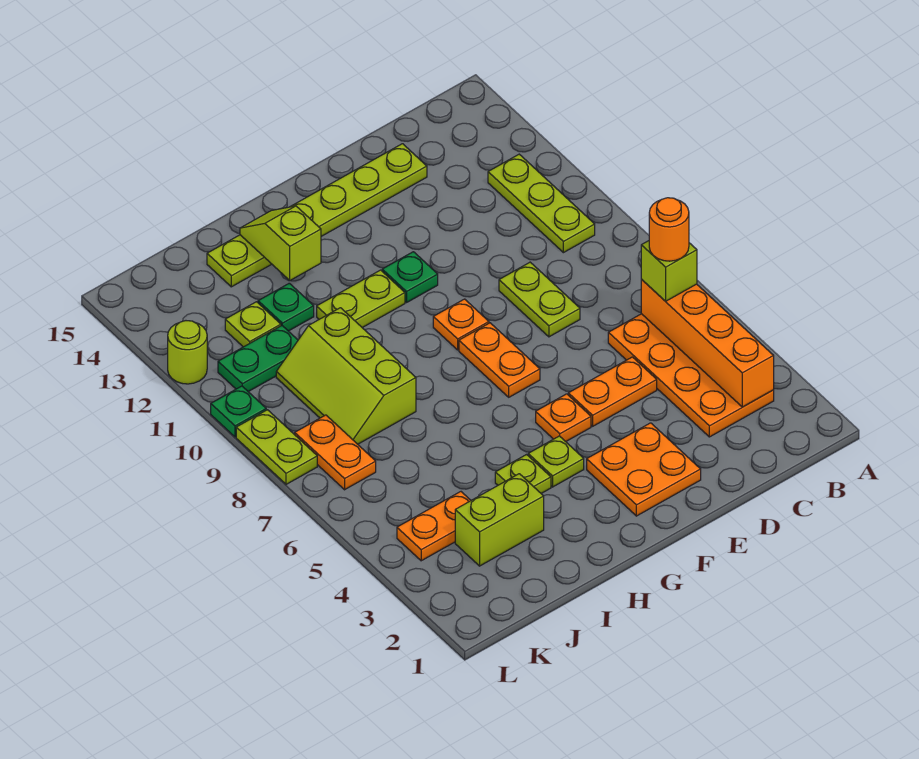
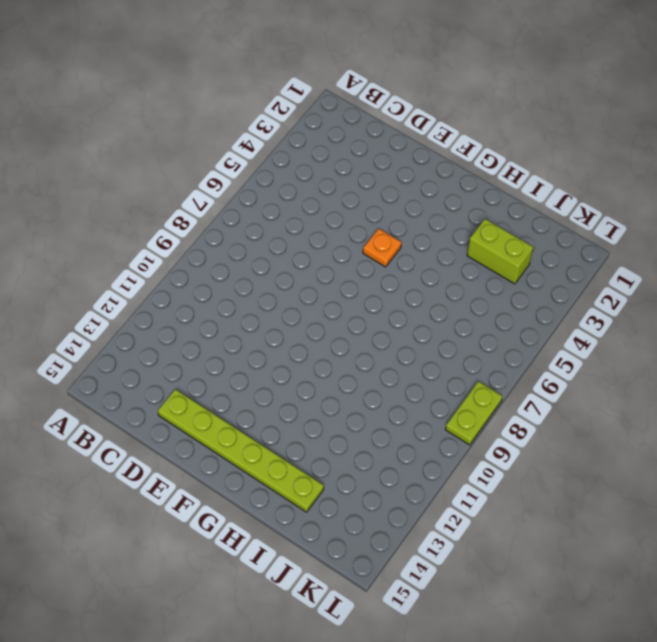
none -> orange plate B3:C6 level 1
none -> lime plate B10:B12 level 1
none -> orange plate D5:E5 level 1

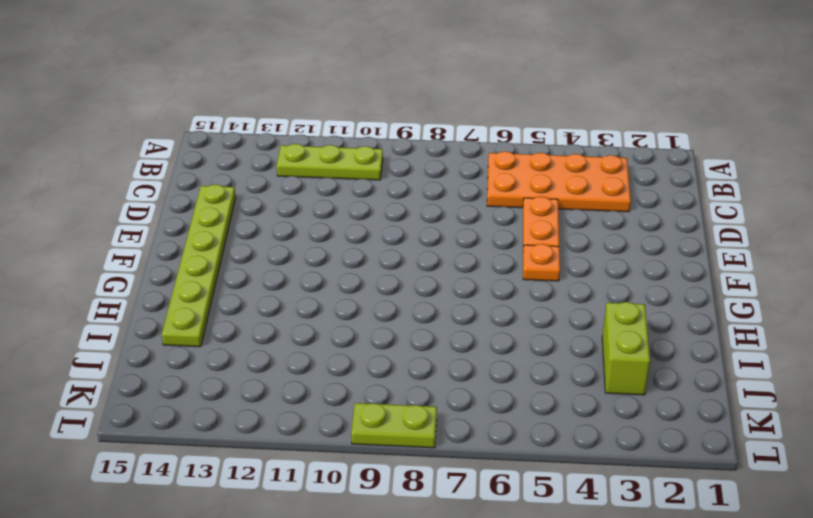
none -> lime plate D8:D9 level 1
none -> orange plate E2:F3 level 1
none -> orange plate F7:F8 level 1

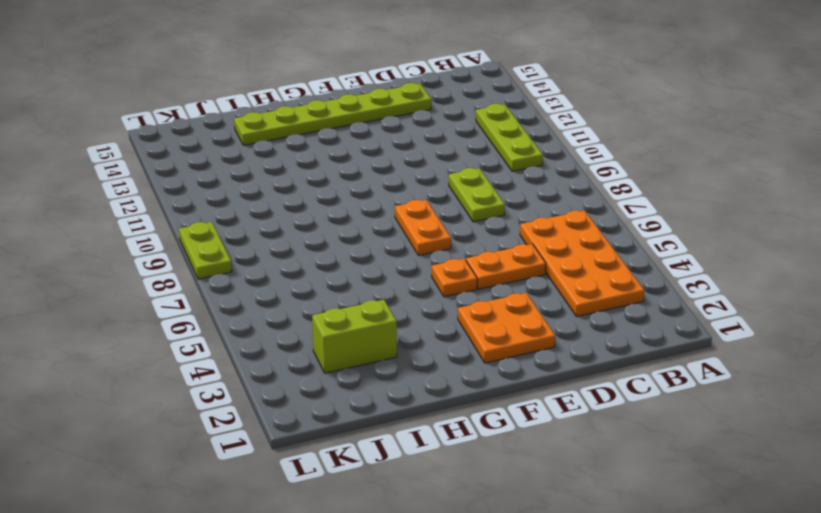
none -> orange plate F9 level 1
none -> green plate F11 level 1
none -> lime plate G4 level 1

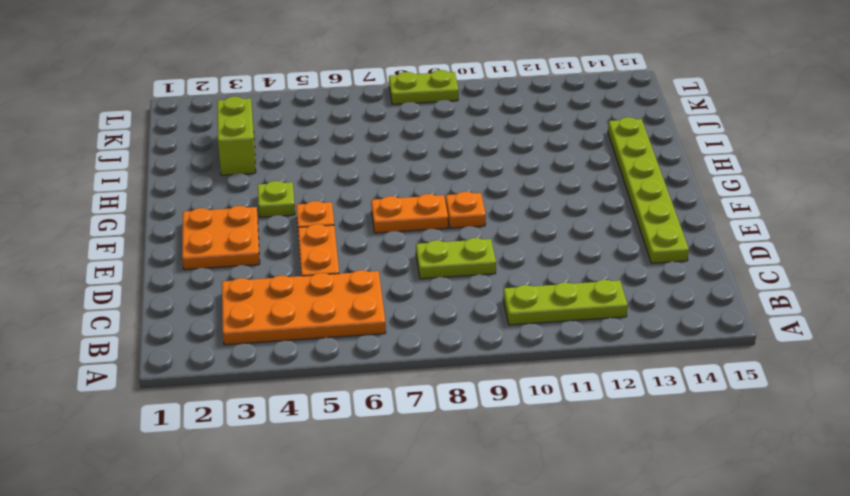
none -> green plate F11 level 1
none -> lime plate G11:H11 level 1
none -> lime plate H4 level 1

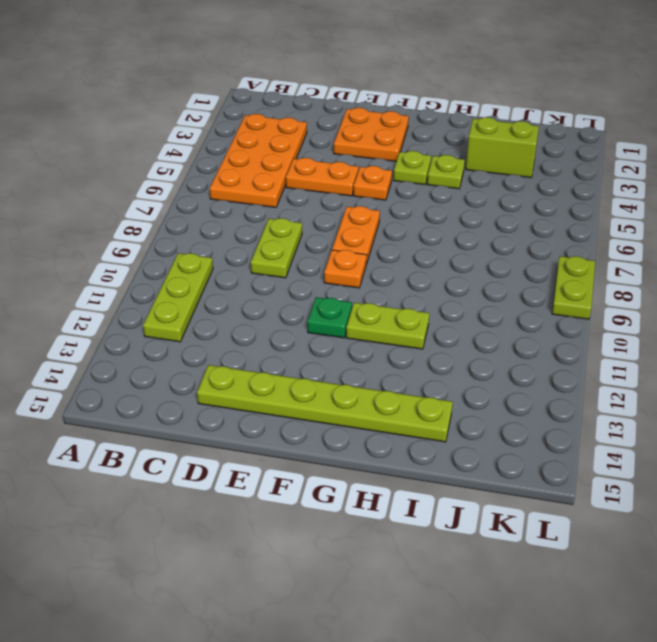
none -> lime slope I8:J10 level 1 top I
none -> green plate I12 level 1
none -> orange plate J4:K4 level 1

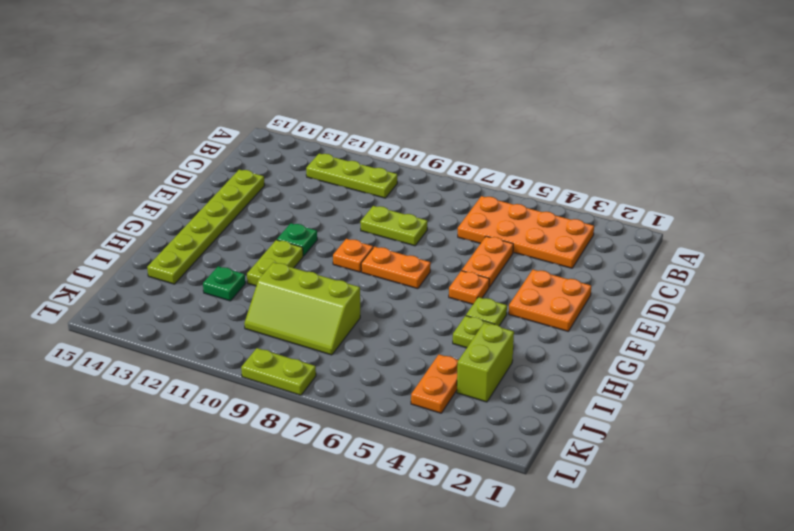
none -> green plate J11:K11 level 1
none -> lime plate J12 level 1
none -> orange plate K7:K8 level 1

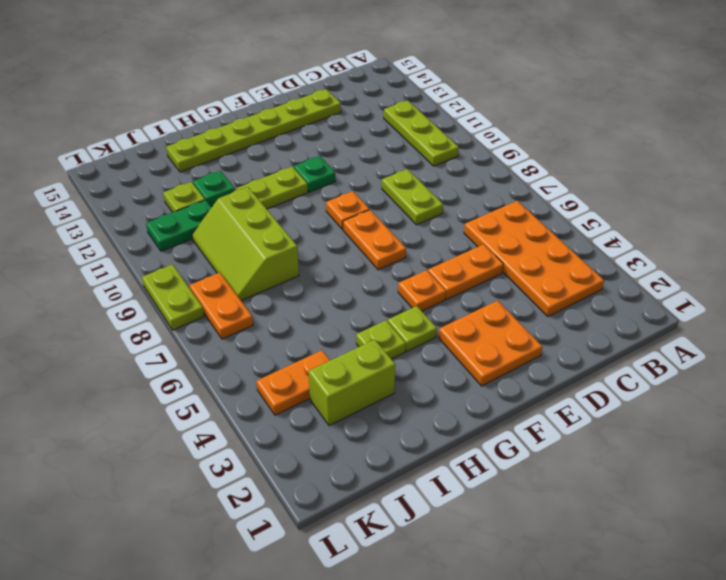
none -> green plate L10 level 1
none -> lime round brick L12 level 1
none -> orange brick B3:B6 level 2

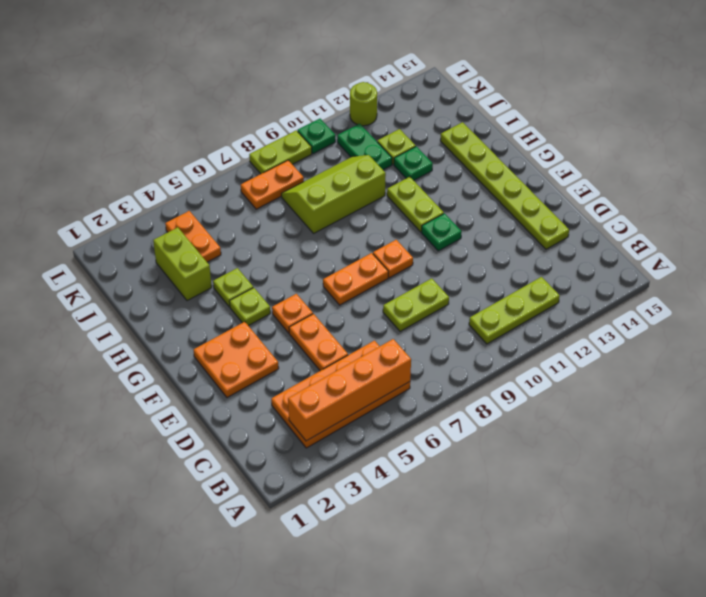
none -> lime slope H13:H14 level 2 top 13
none -> lime brick B6 level 3
none -> orange round brick B6 level 4

